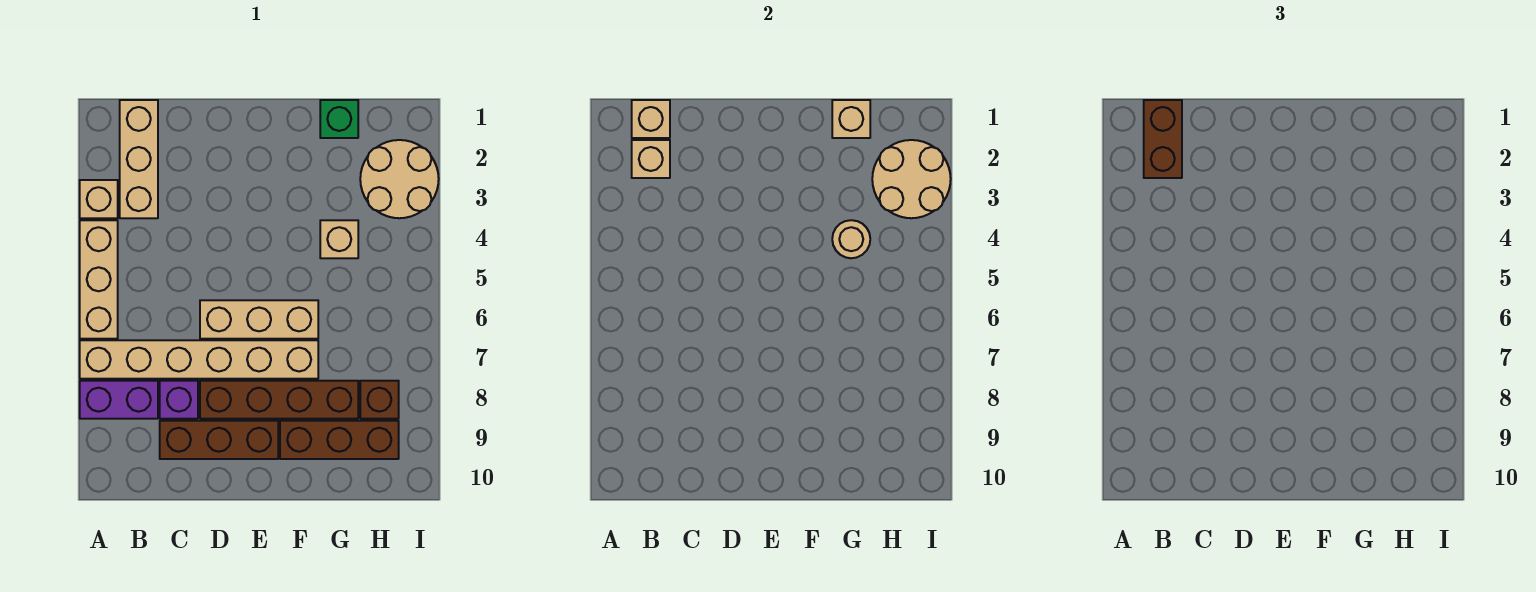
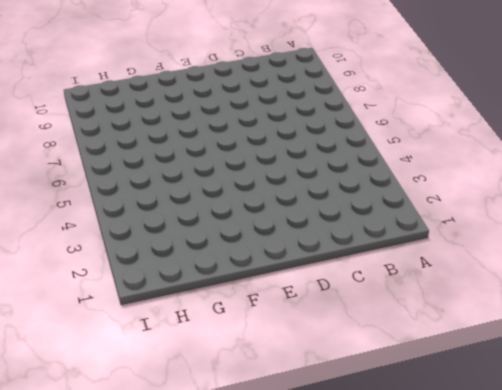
none -> tan brick A3 level 1
none -> tan brick A4:A6 level 1
none -> tan brick A7:F7 level 1

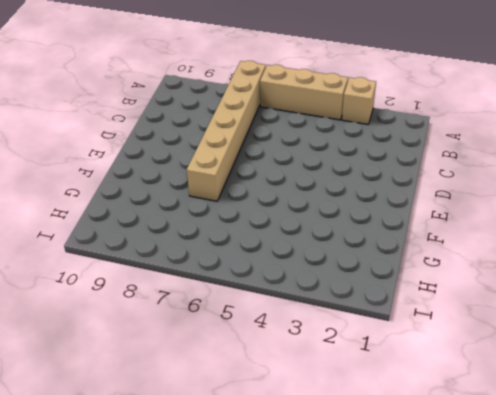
none -> purple brick A8:B8 level 1
none -> tan brick B1:B3 level 1
none -> purple brick C8 level 1

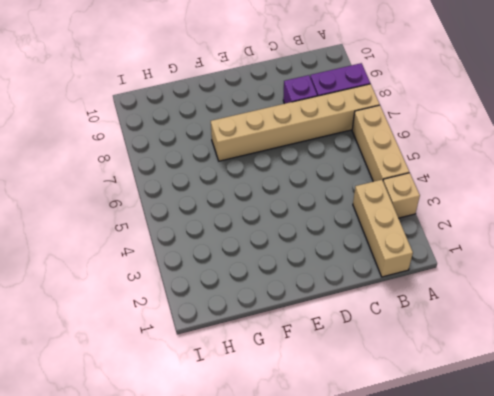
none -> brown brick C9:E9 level 1
none -> tan brick D6:F6 level 1
none -> brown brick D8:G8 level 1

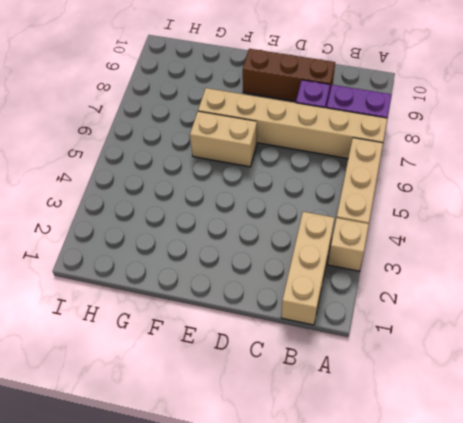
tan brick E6:F6 level 1 -> tan brick D6:F6 level 1
none -> brown brick D8:G8 level 1
none -> brown brick F9:H9 level 1
none -> green brick G1 level 1

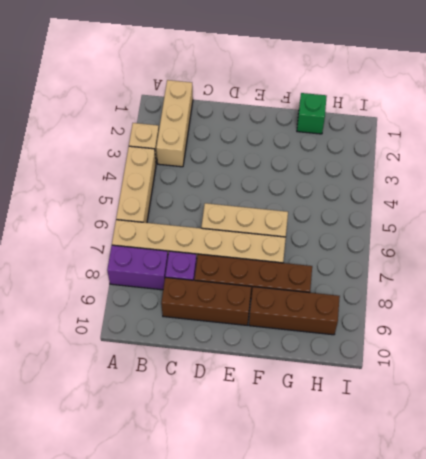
none -> tan brick G4 level 1
none -> tan round brick H2:I3 level 1
none -> brown brick H8 level 1

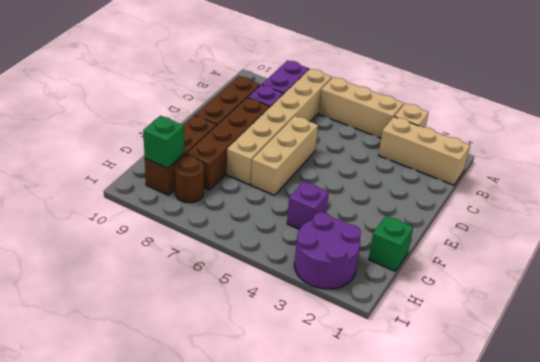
purple brick G4 level 1 -> tan brick G4 level 1
purple round brick H2:I3 level 1 -> tan round brick H2:I3 level 1
brown round brick H8 level 1 -> brown brick H8 level 1
green brick H9 level 2 -> none
none -> tan brick B1 level 2
none -> tan brick B2 level 2
none -> tan brick G1 level 2

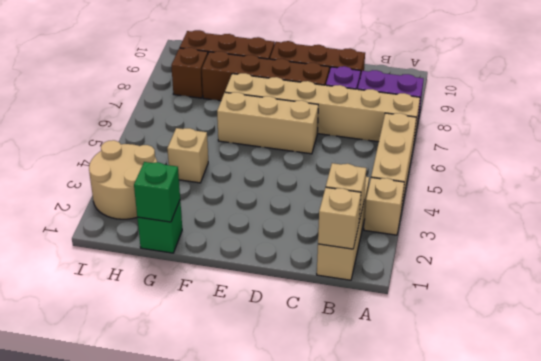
green brick G1 level 2 -> tan brick G1 level 2
none -> tan round brick G4 level 2
none -> tan round brick H2:I3 level 2
none -> brown brick B1:B2 level 3

